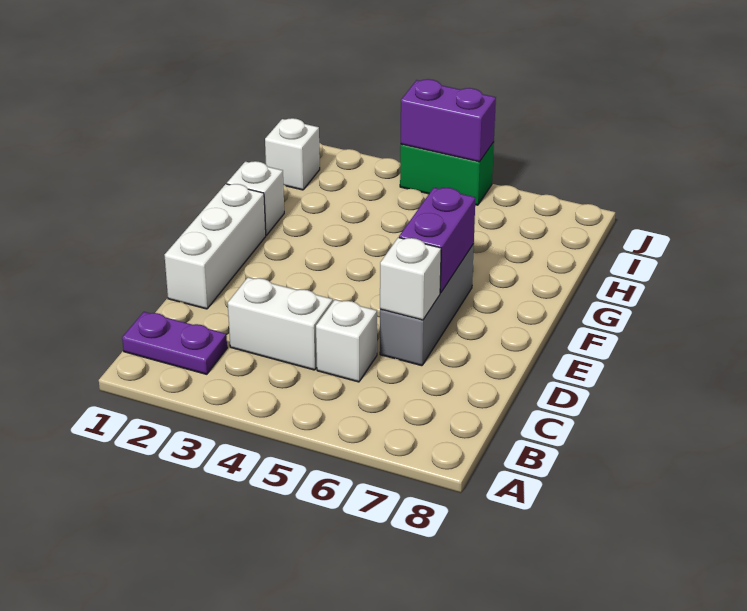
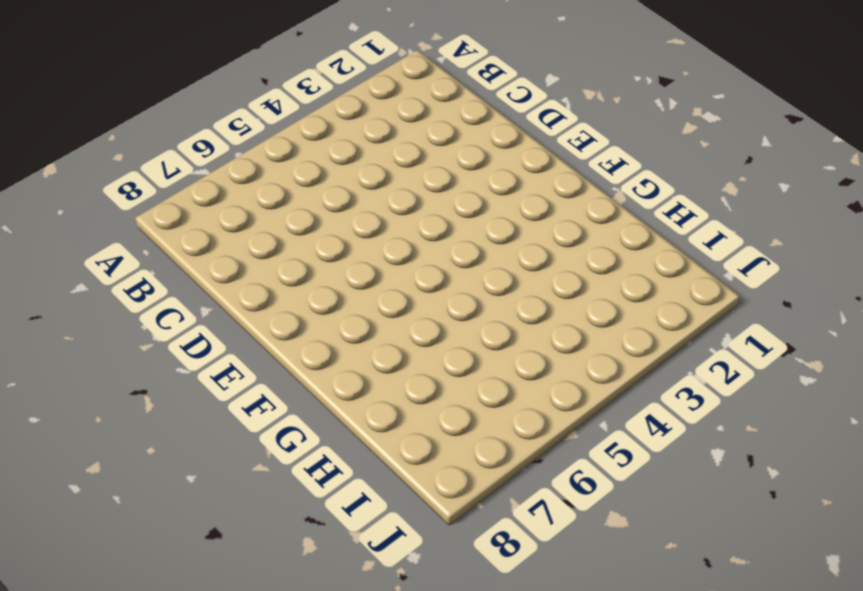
none -> purple plate B1:B2 level 1
none -> white brick C3:C4 level 1

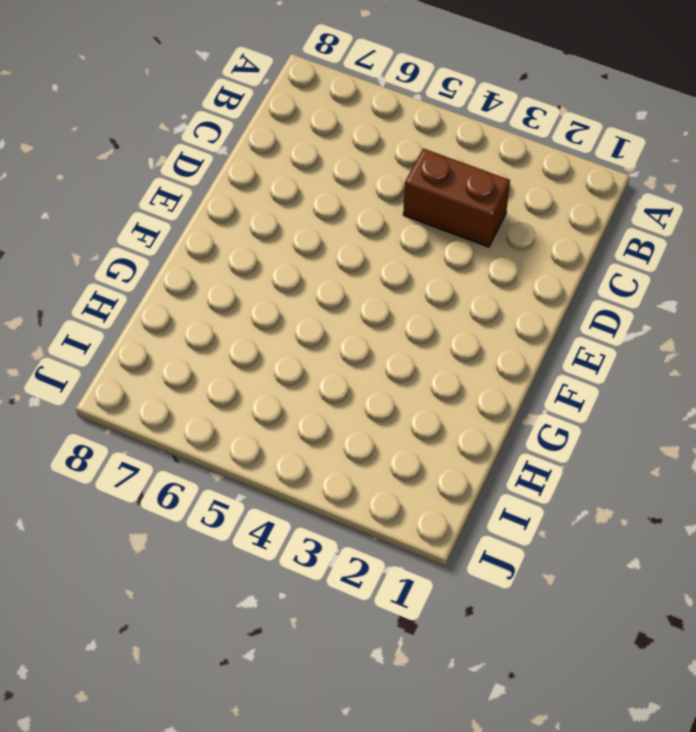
brown brick C3:C4 level 1 -> white brick C3:C4 level 1
none -> purple plate B1:B2 level 1
none -> white brick C5 level 1

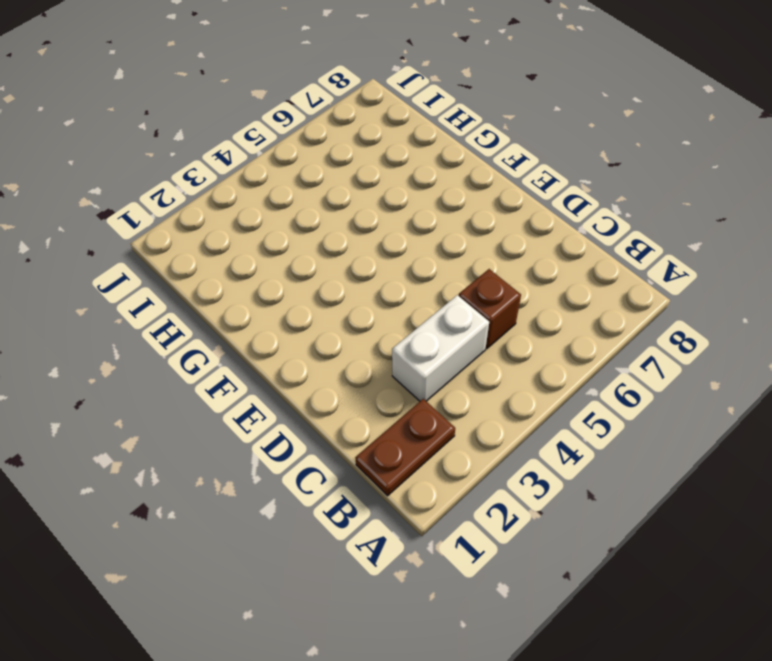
brown plate B1:B2 level 1 -> purple plate B1:B2 level 1
brown brick C5 level 1 -> white brick C5 level 1
none -> white brick D1:F1 level 1
none -> grey brick D6:F6 level 1

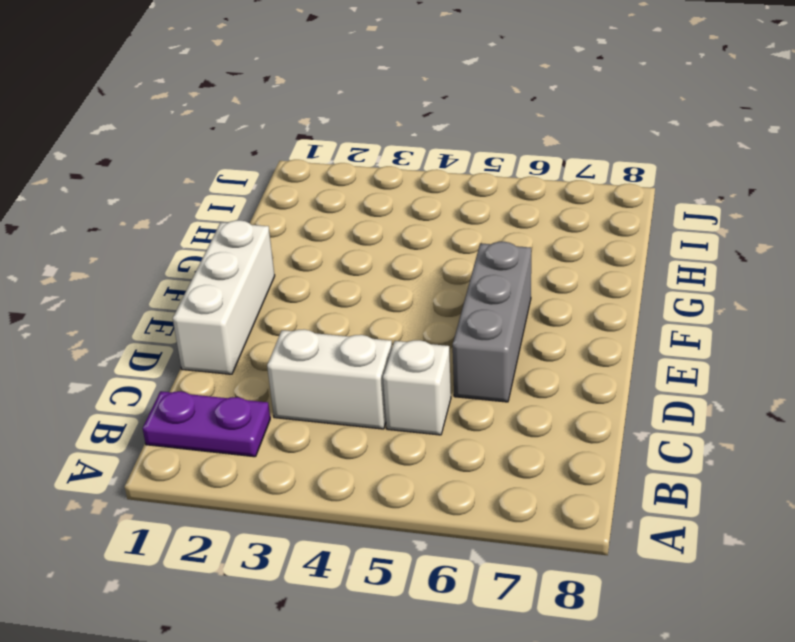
none -> white brick G1 level 1
none -> white brick I1 level 1

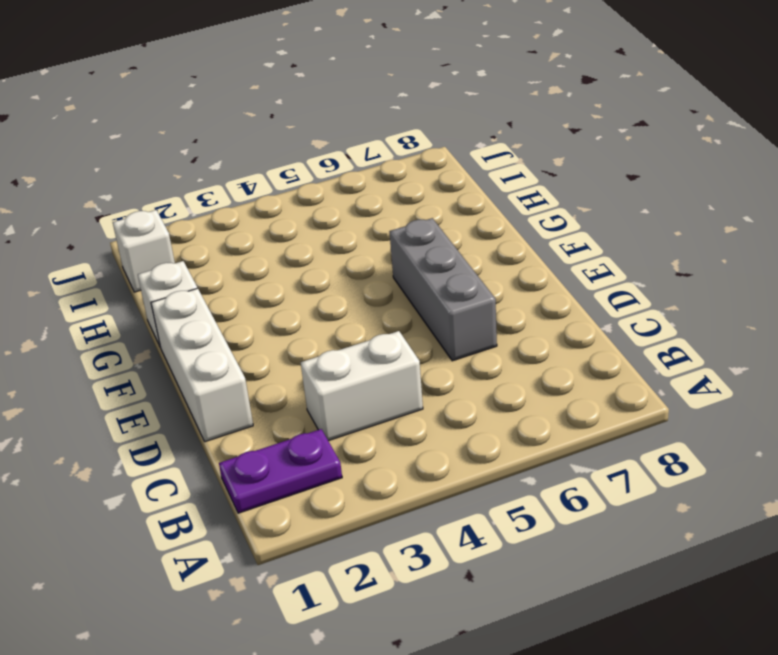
none -> white brick C5 level 1
none -> green brick J4:J5 level 1

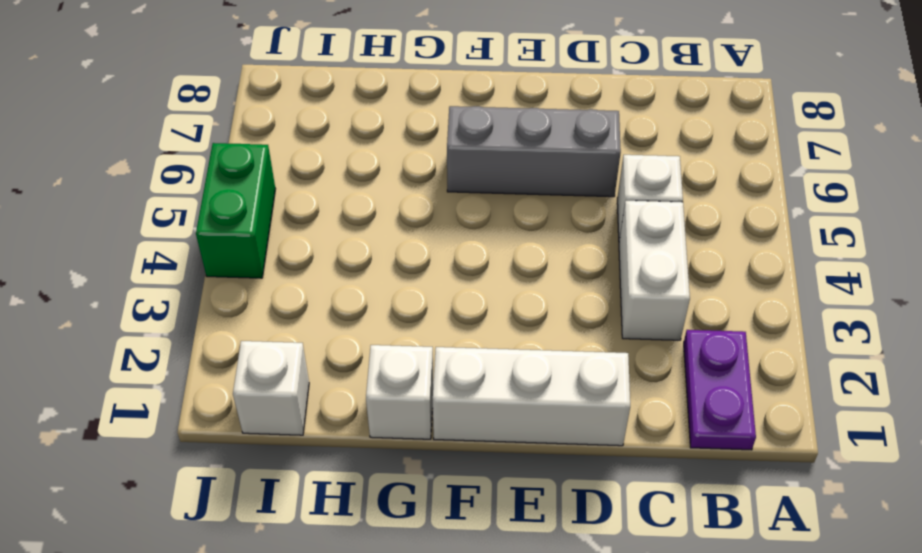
none -> white brick D6 level 2
none -> purple brick E6:F6 level 2

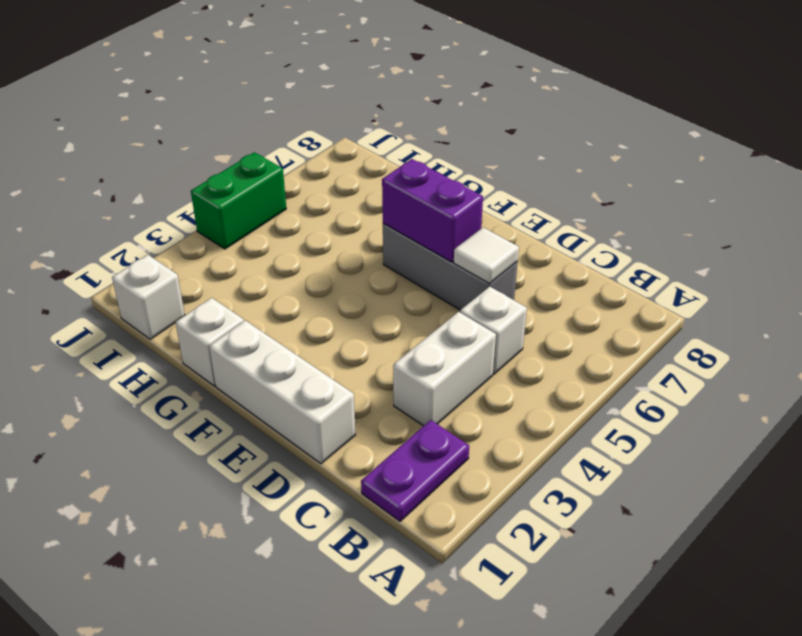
white tile D6 level 2 -> white brick D6 level 2
none -> purple brick J4:J5 level 2

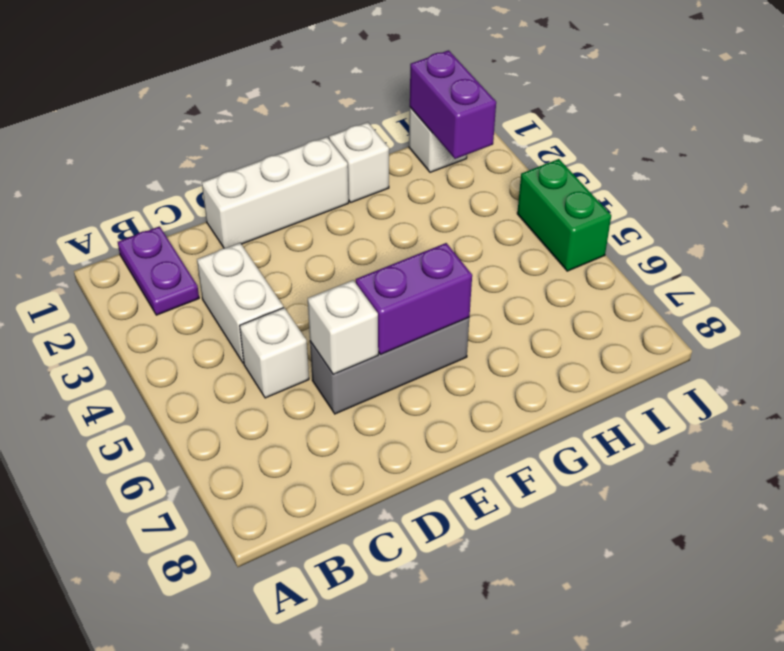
purple brick I1:I2 level 2 -> purple brick J4:J5 level 2

